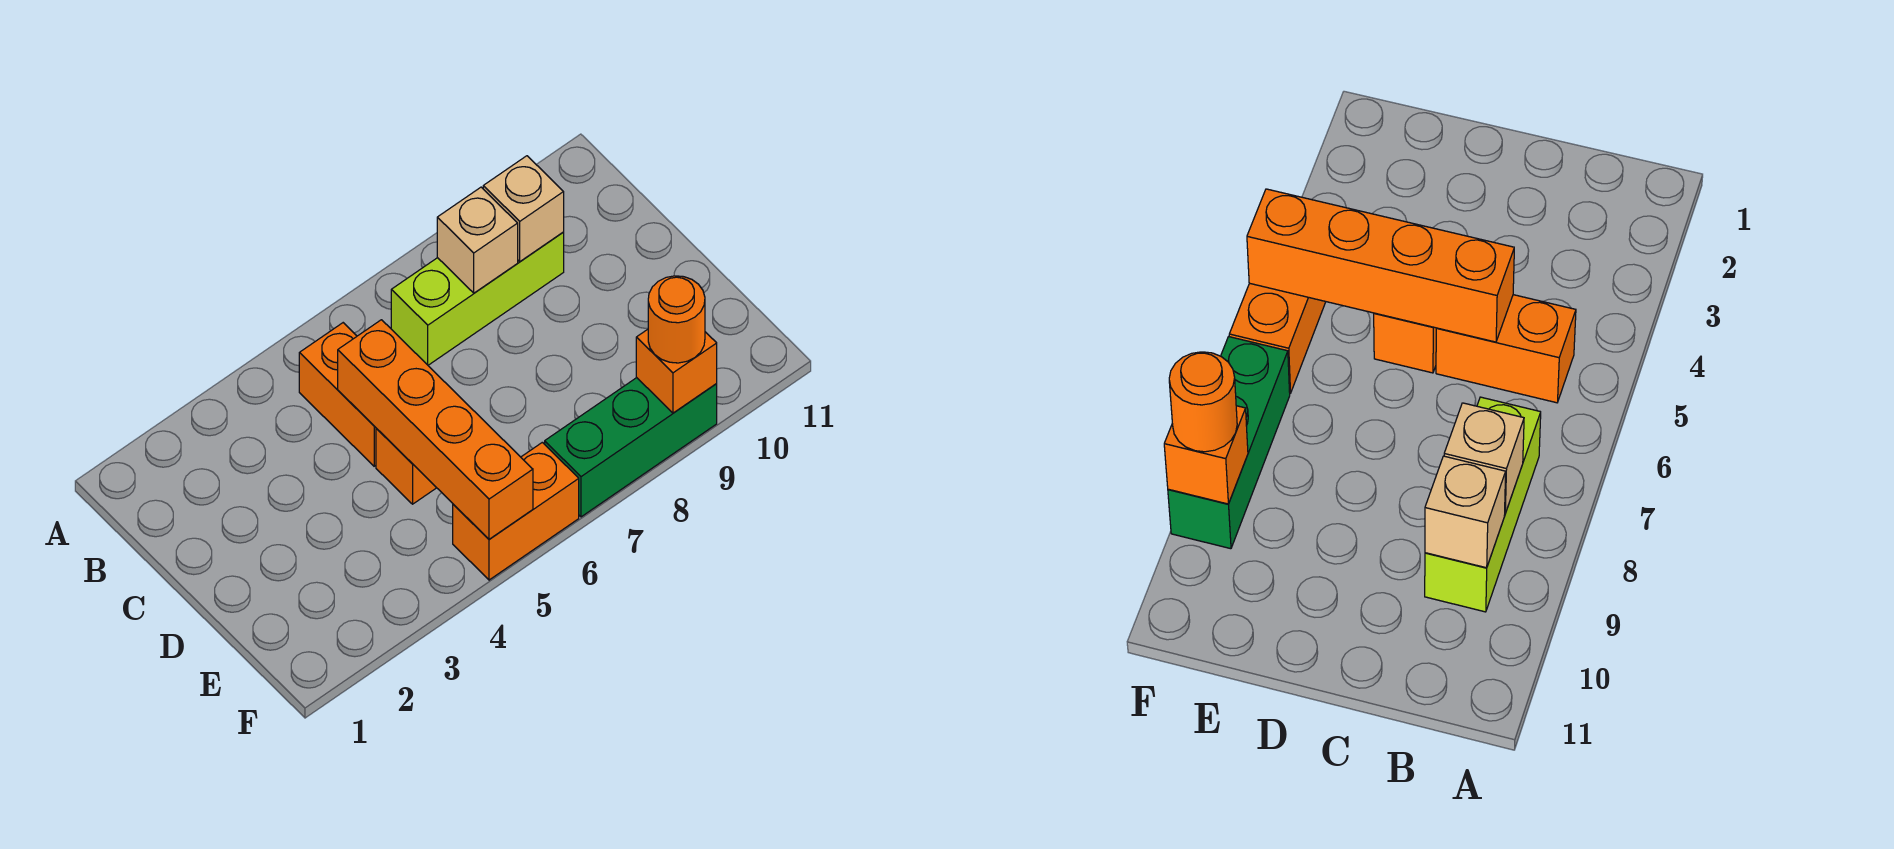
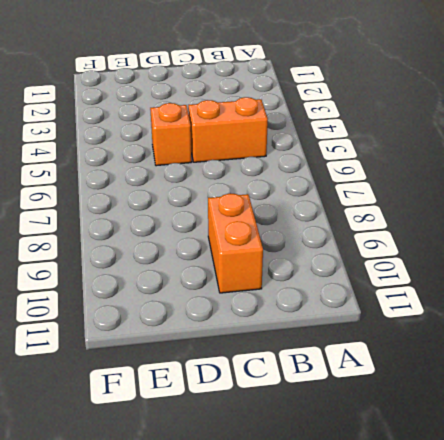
orange brick C9:C10 level 1 -> orange brick F5:F6 level 1
none -> lime brick B7:B9 level 1
none -> green brick F7:F9 level 1

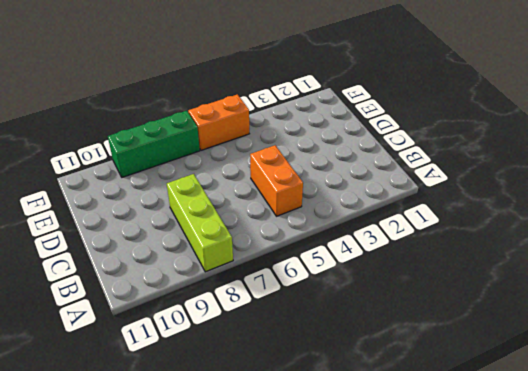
lime brick A8:C8 level 1 -> lime brick B7:B9 level 1
none -> orange brick D5 level 1
none -> tan brick B8 level 2

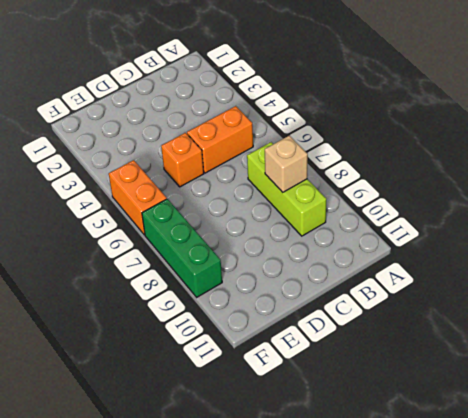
none -> tan brick B9 level 2
none -> orange brick C5:F5 level 2

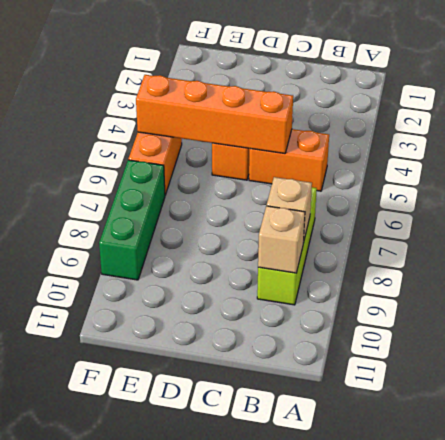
none -> orange brick F9 level 2
none -> orange round brick F9 level 3

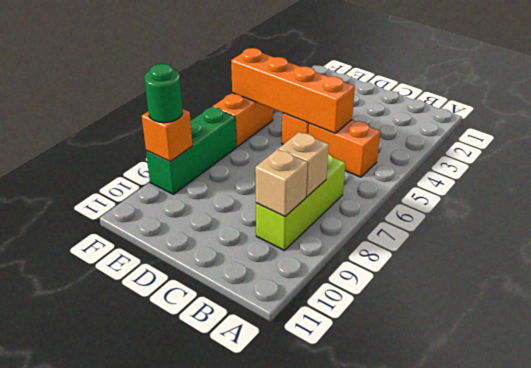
green round brick F9 level 3 -> orange round brick F9 level 3

